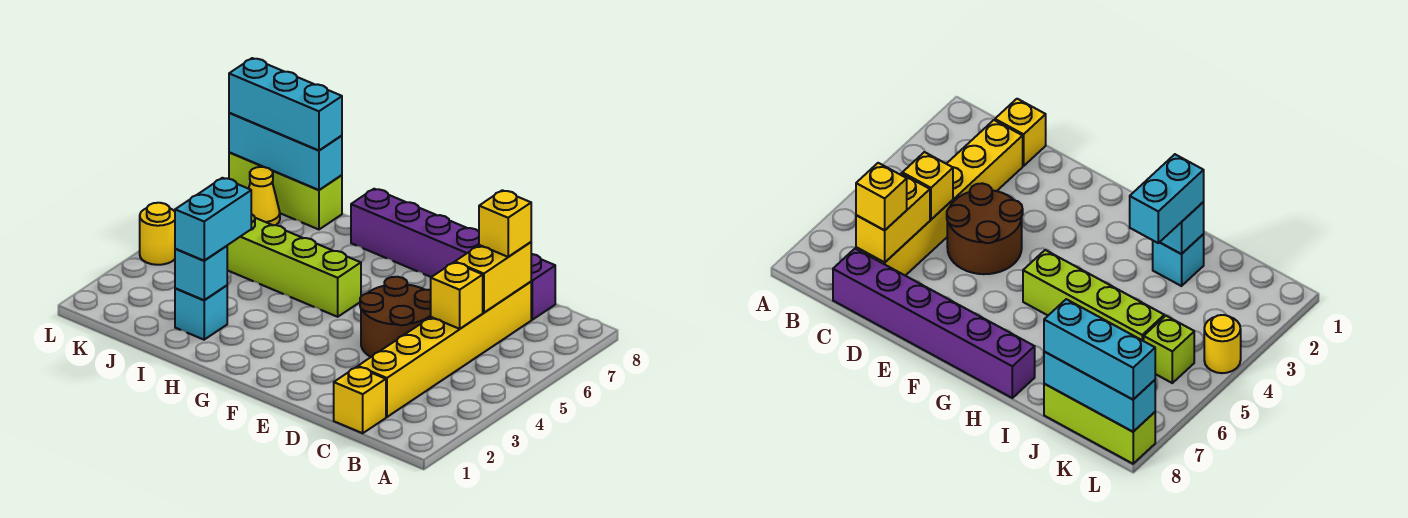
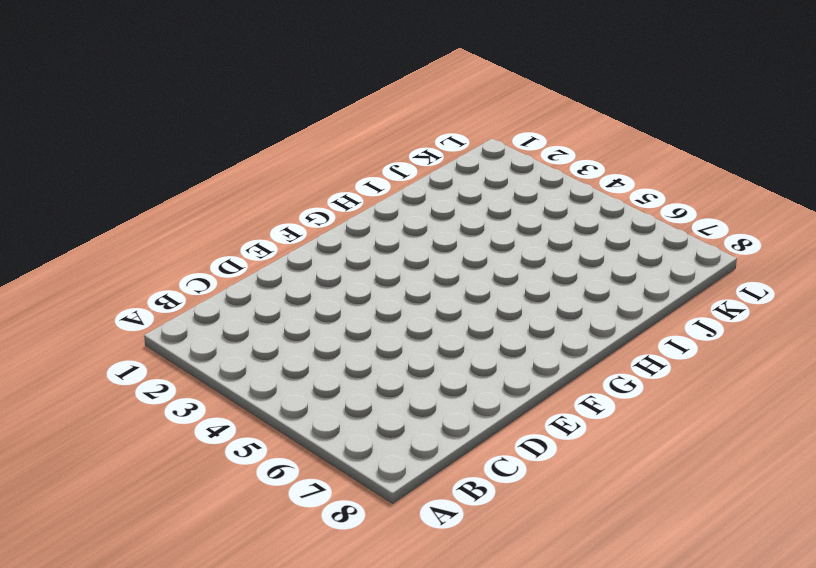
none -> yellow brick C1 level 1
none -> yellow brick C2:C7 level 1
none -> purple brick C8:H8 level 1

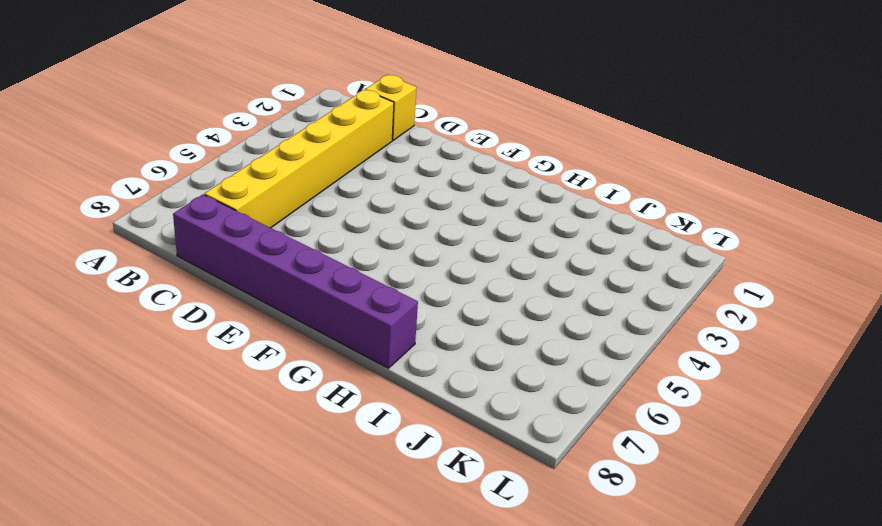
none -> brown round brick D4:E5 level 1
none -> lime brick G5:J5 level 1
none -> cyan brick I2 level 1

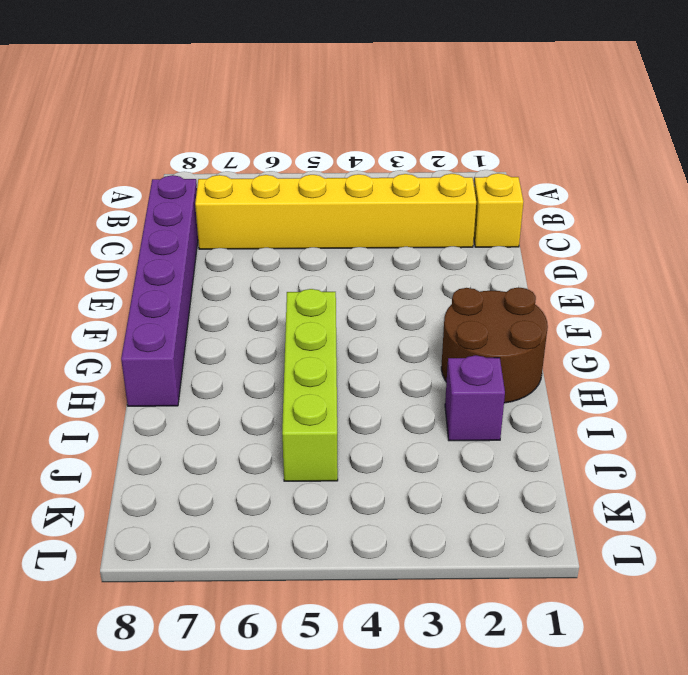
brown round brick G1:H2 level 1 -> brown round brick D4:E5 level 1
purple brick I2 level 1 -> cyan brick I2 level 1
none -> lime brick J8:L8 level 1
none -> lime brick K5 level 1
none -> yellow cone K7 level 1

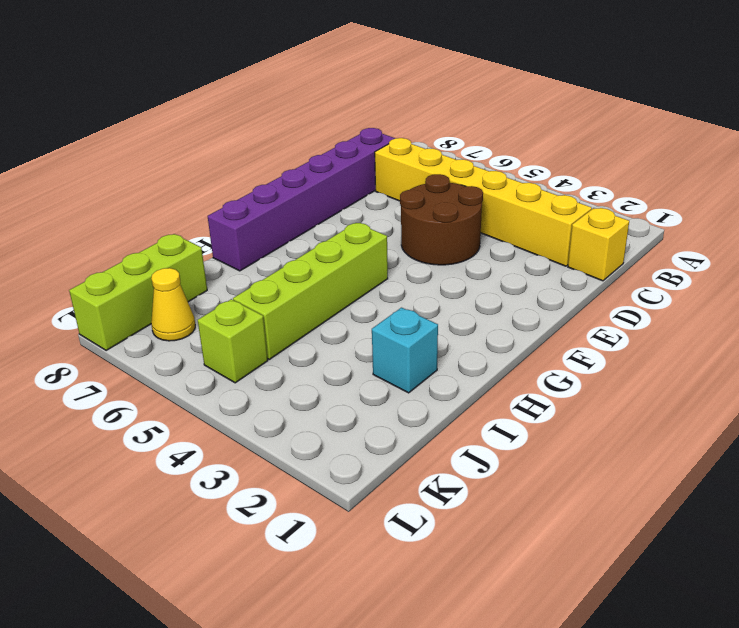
none -> yellow round brick L4 level 1
none -> yellow brick C5 level 2
none -> yellow brick C6:C7 level 2

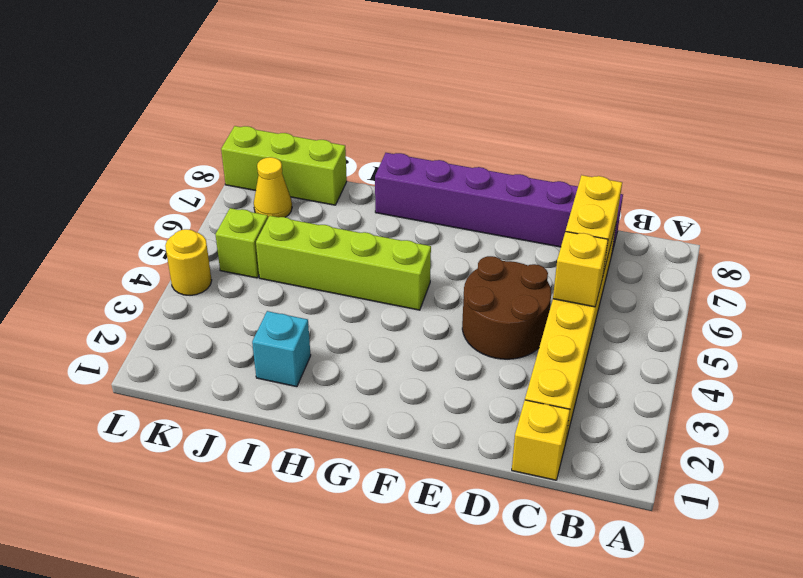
none -> cyan brick I2 level 2
none -> cyan brick J8:L8 level 2
none -> yellow brick C7 level 3

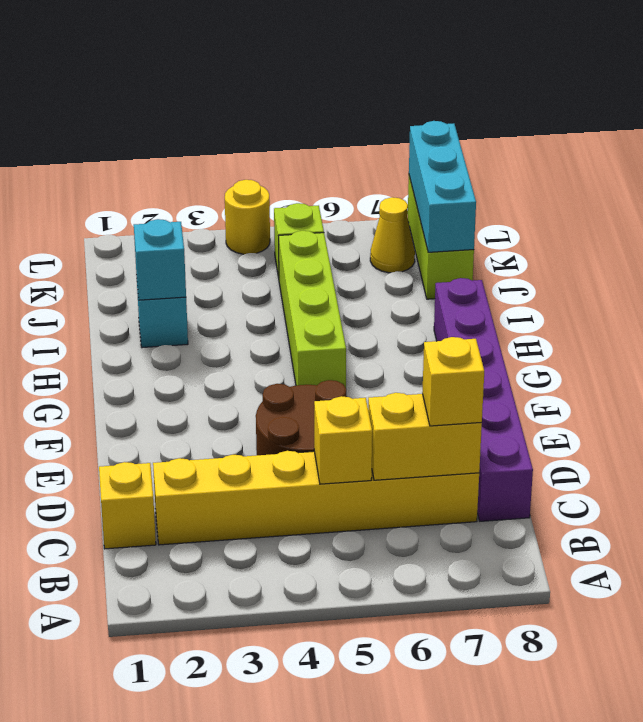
none -> cyan brick I2:I3 level 3
none -> cyan brick J8:L8 level 3

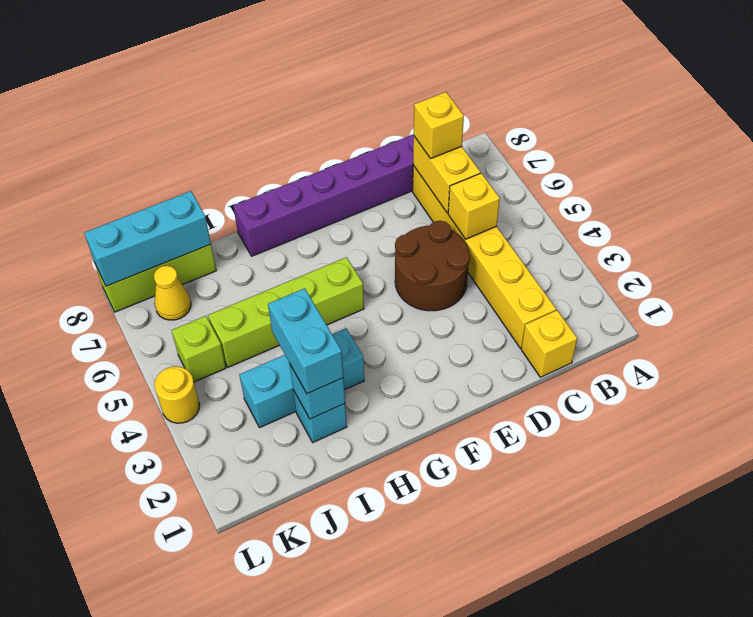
cyan brick H3:J3 level 1 -> cyan brick J8:L8 level 3

